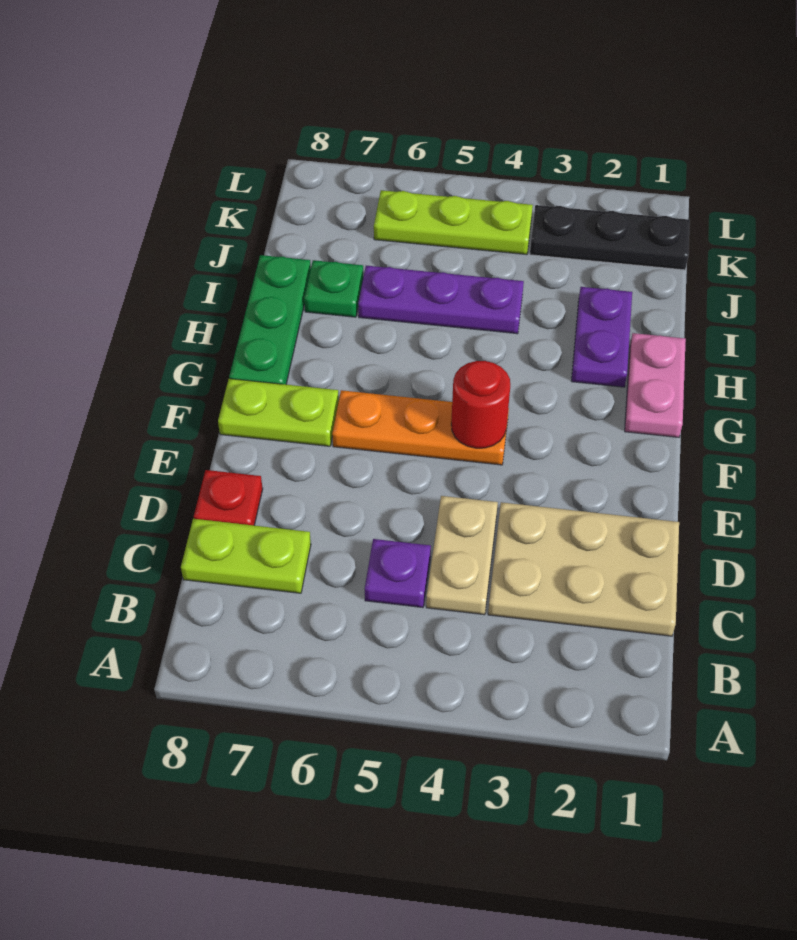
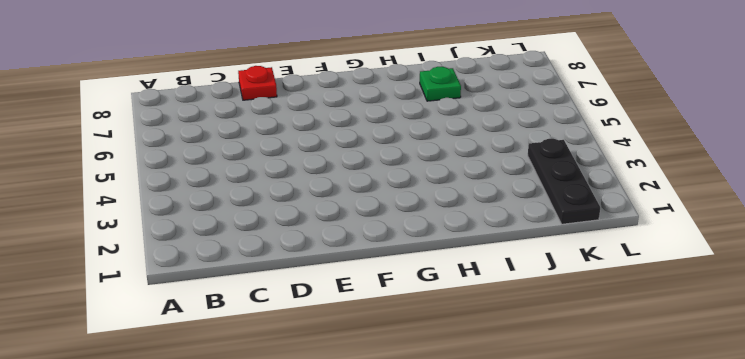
none -> tan plate C1:D3 level 1
none -> tan plate C4:D4 level 1
none -> purple plate C5 level 1

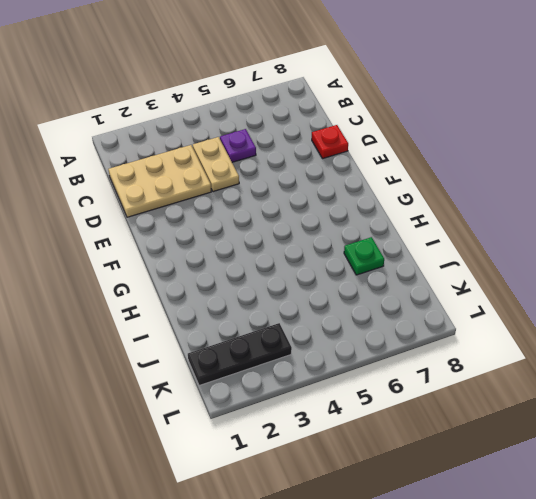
none -> lime plate C7:C8 level 1
none -> orange plate F4:F6 level 1
none -> lime plate F7:F8 level 1

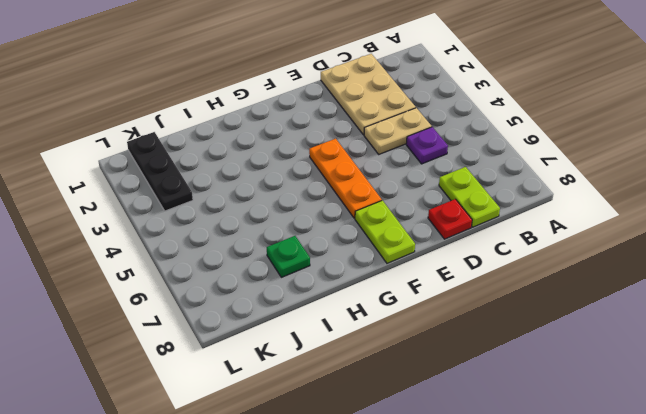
none -> pink plate G1:H1 level 1
none -> green plate G8:I8 level 1
none -> purple plate H2:I2 level 1

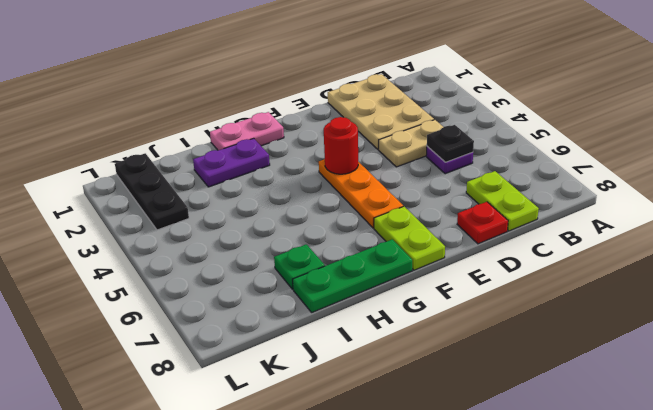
black plate C5 level 2 -> none
none -> purple plate I4:I6 level 1
none -> lime plate K4:K6 level 1

